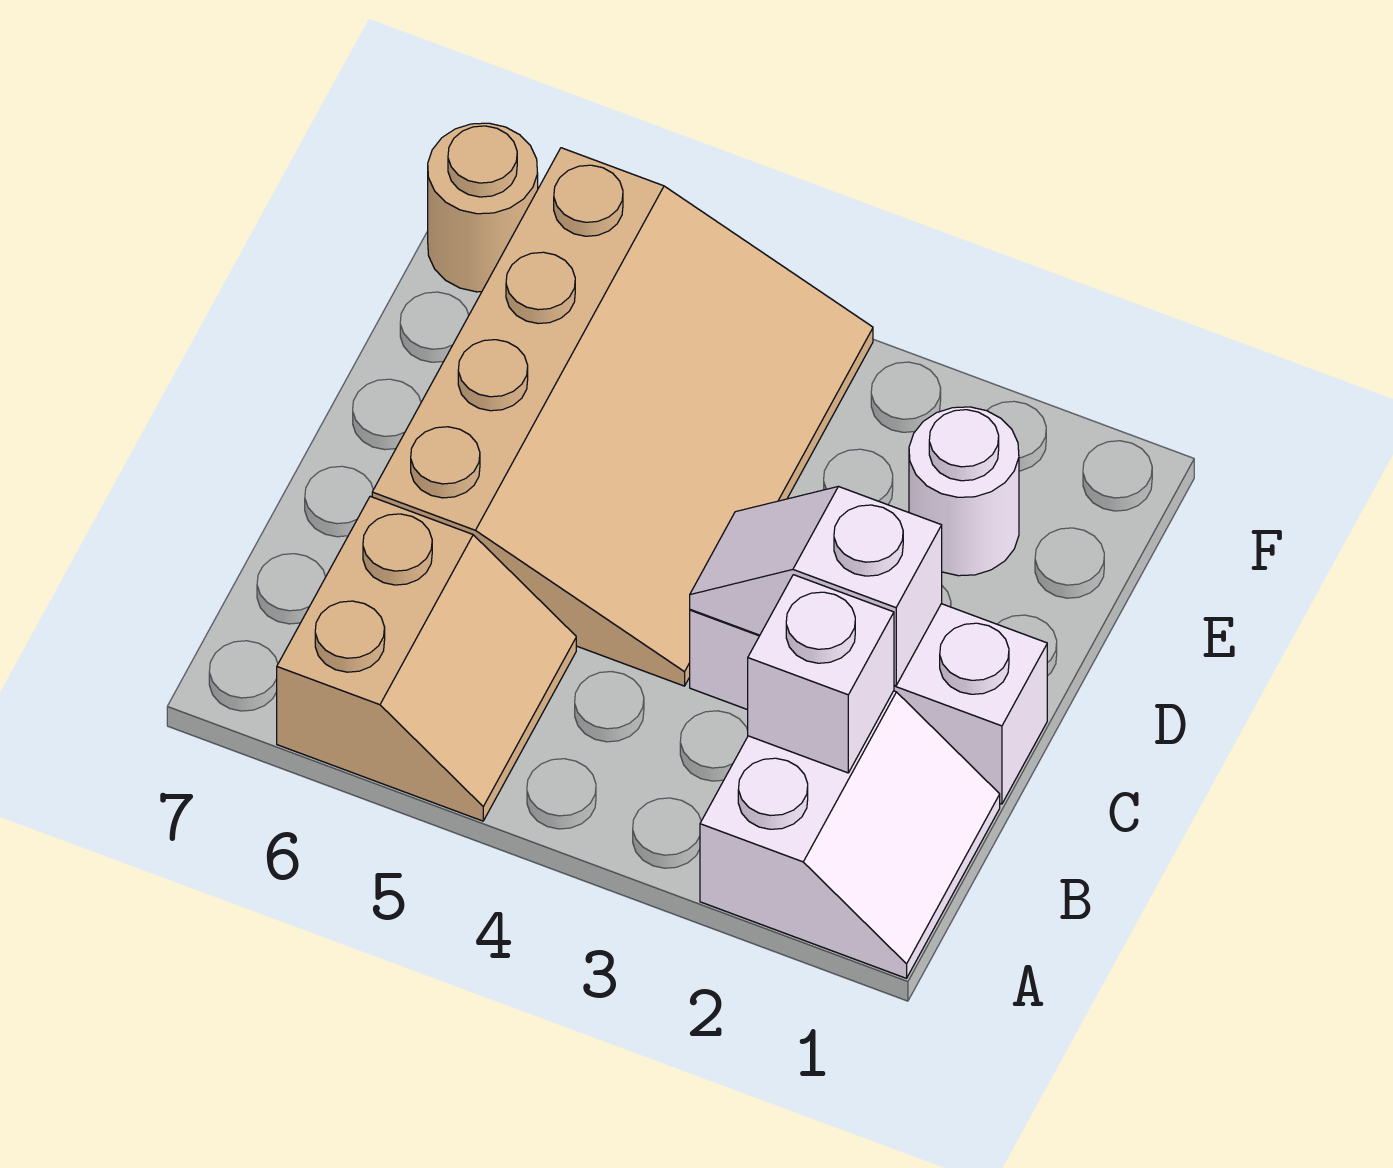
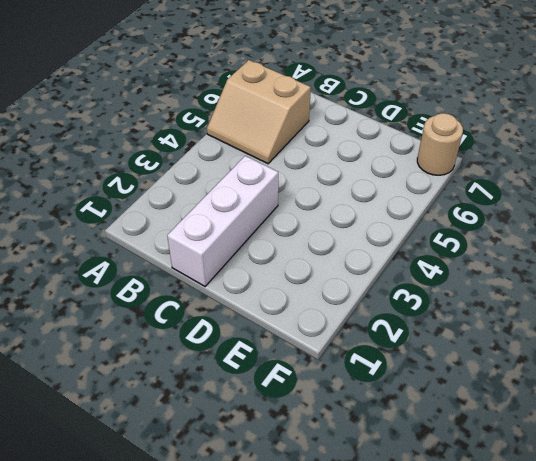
none -> white slope A1:B2 level 1 top 2
none -> tan slope C4:F6 level 1 top 6

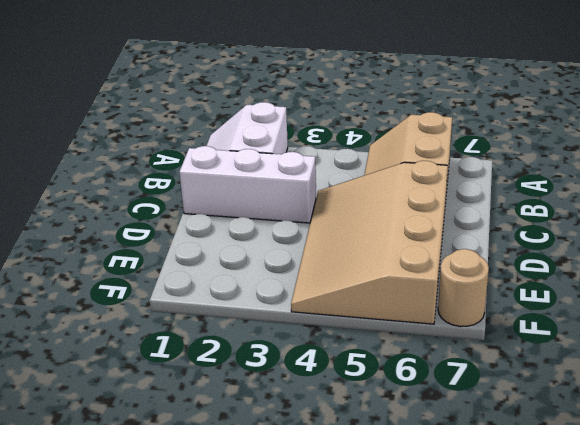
none -> white round brick E2 level 1
none -> white brick B2 level 2

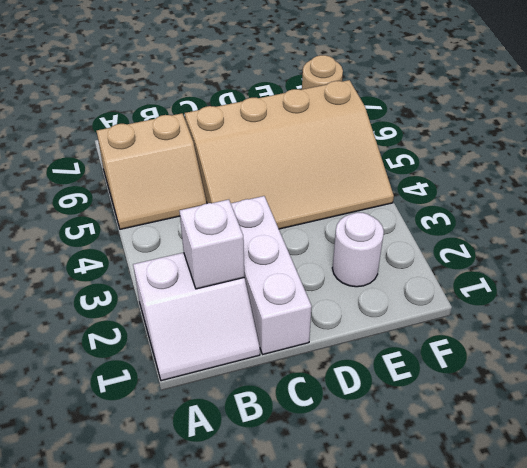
none -> white slope C2:C3 level 2 top 2

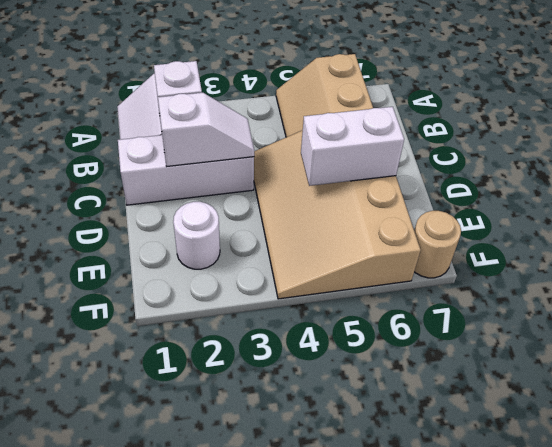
white brick D5:D6 level 2 -> none

